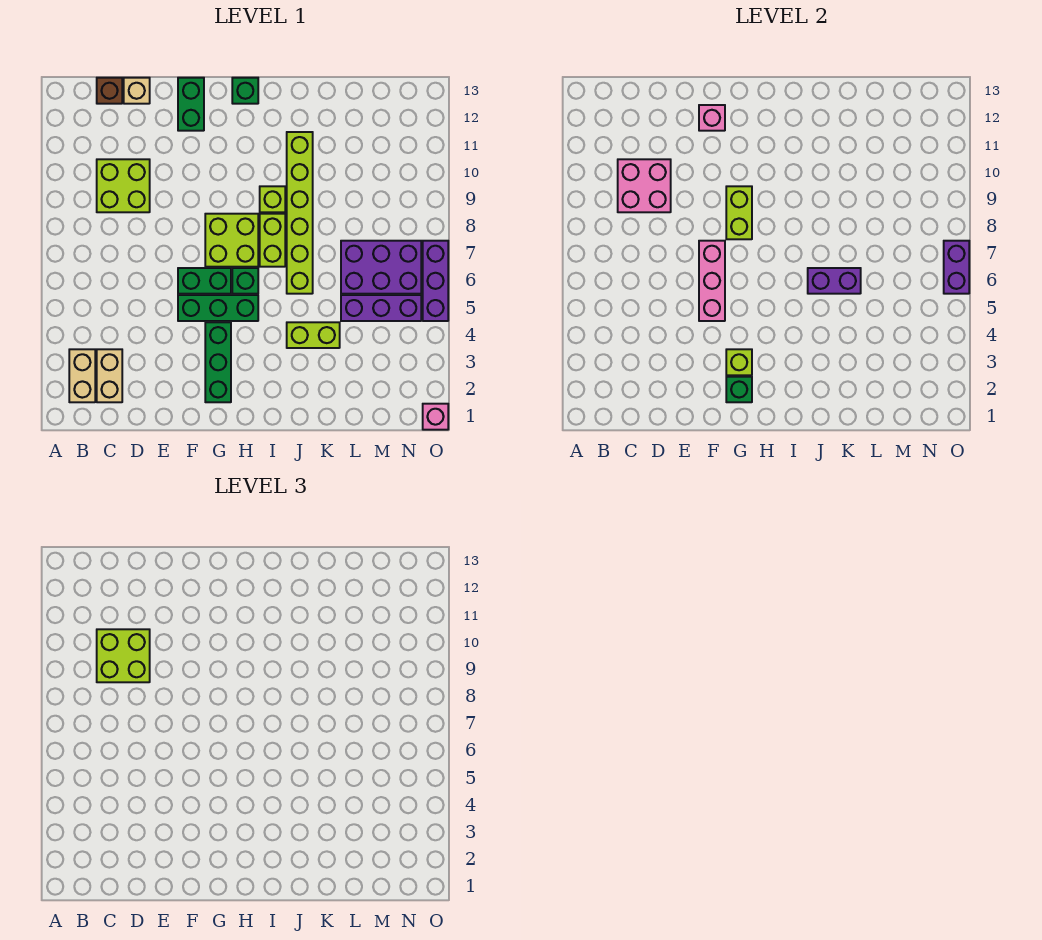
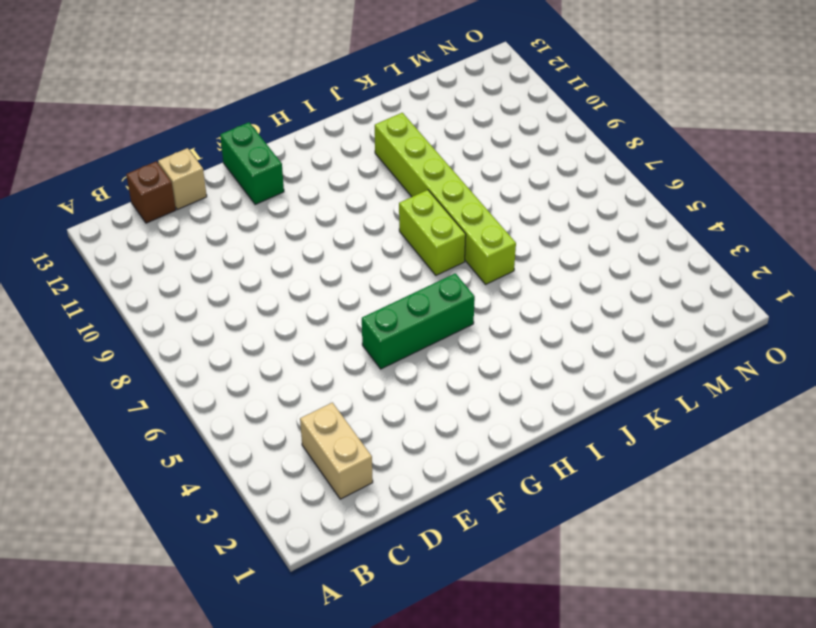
none -> tan brick B2:B3 level 1
none -> lime brick C9:D10 level 1
none -> green brick F6:G6 level 1

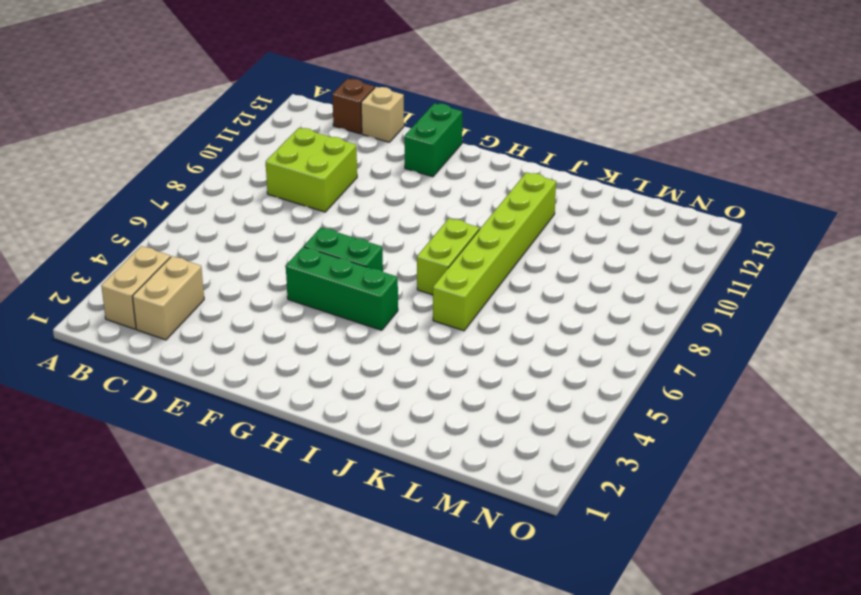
none -> green brick G2:G4 level 1
none -> lime brick G7:H8 level 1
none -> green brick H6 level 1

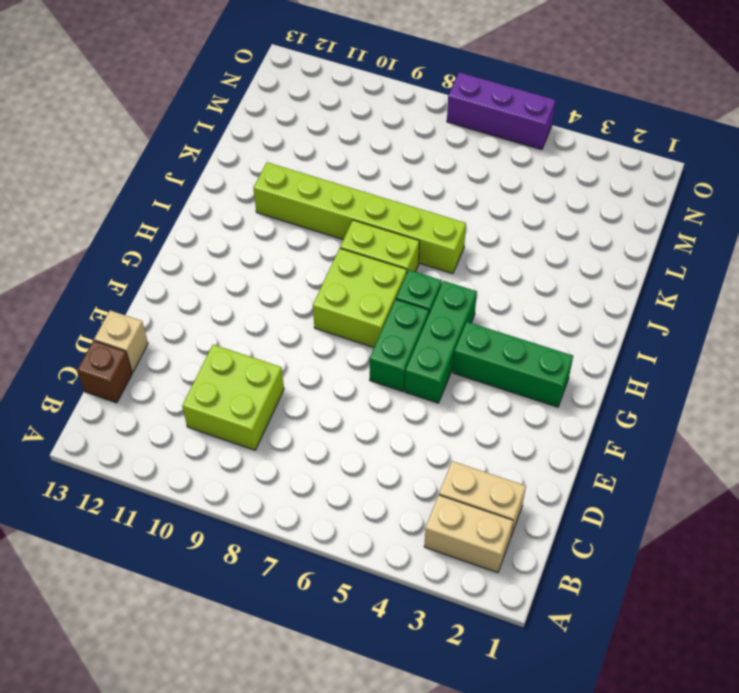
none -> green brick F12:F13 level 1
none -> green brick H13 level 1
none -> lime brick I9 level 1

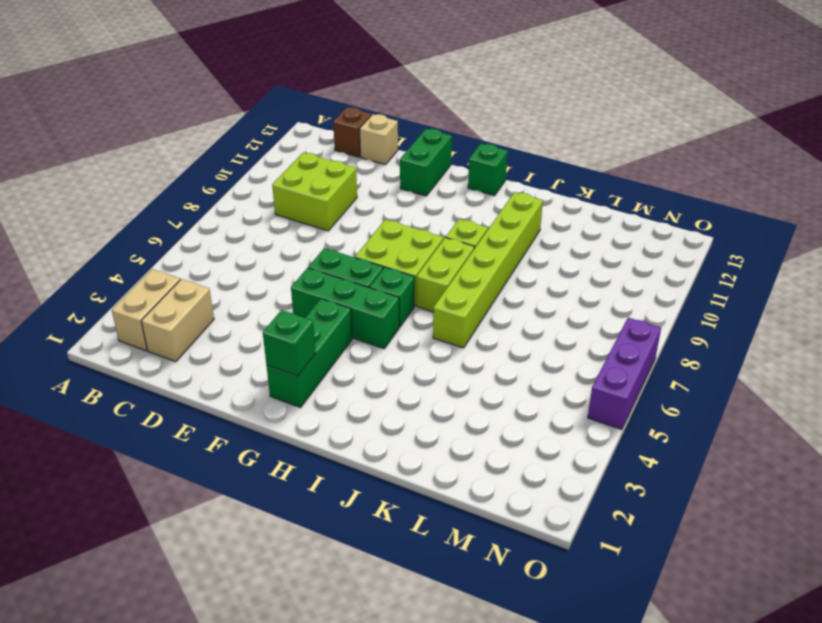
none -> lime brick J4:K4 level 1
none -> purple brick L5:N5 level 1
none -> purple brick L6:N7 level 1

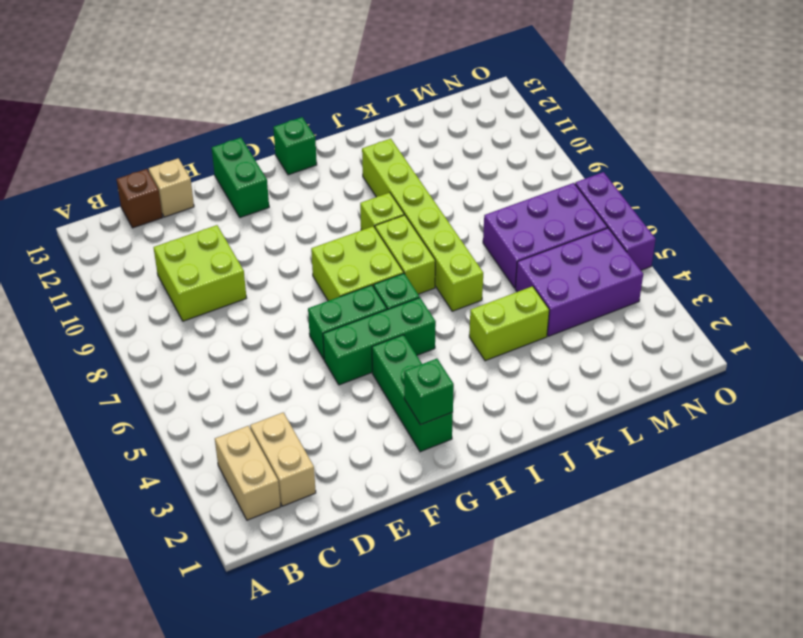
purple brick L4:N5 level 1 -> purple brick L5:N5 level 1
none -> pink brick O1 level 1
none -> pink brick C9:D10 level 2
none -> pink brick F5:F7 level 2

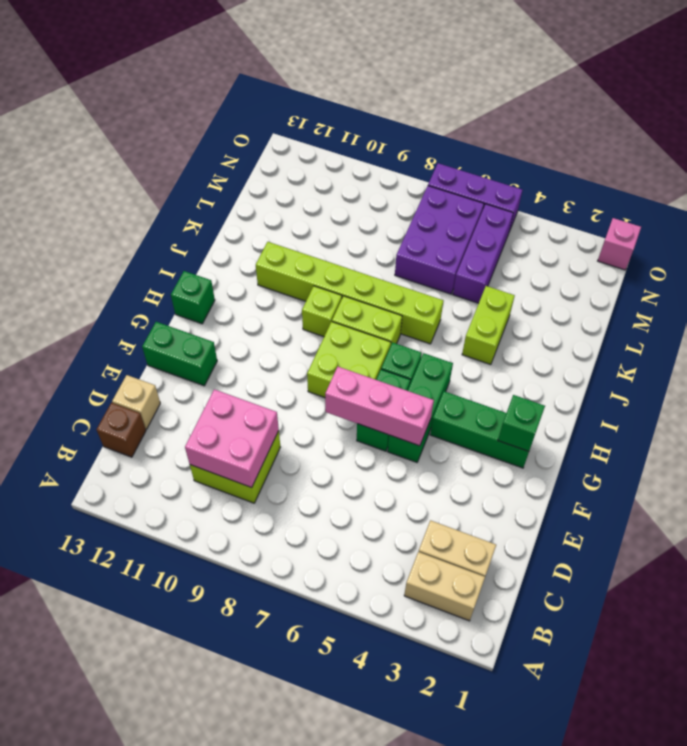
none -> pink brick F12 level 2
none -> lime brick G3 level 2
none -> lime brick G8:G9 level 2

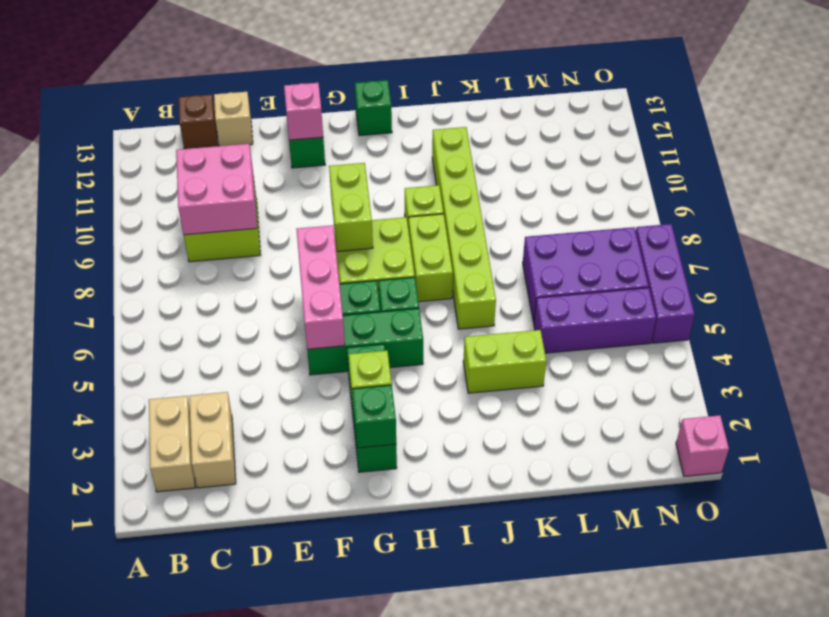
none -> purple brick J6:K6 level 2
none -> purple brick O6:O7 level 2
none -> lime brick C9:D10 level 3

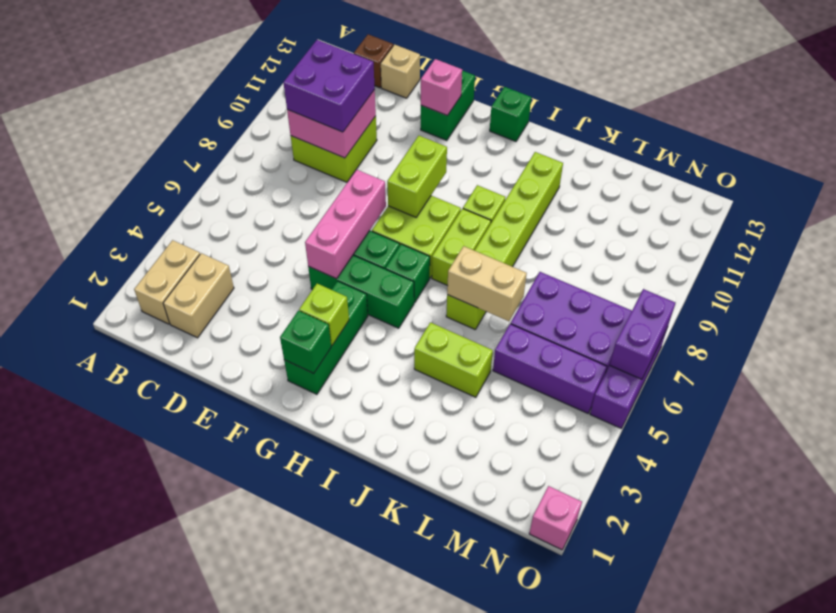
purple brick C9:D10 level 3 -> lime brick C9:D10 level 3
tan brick J6:K6 level 2 -> purple brick J6:K6 level 2

